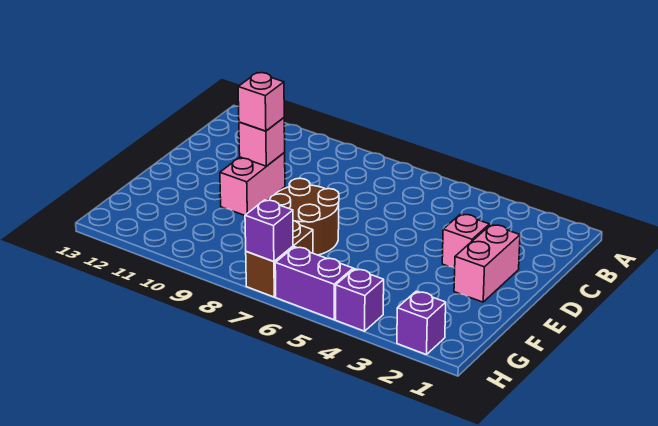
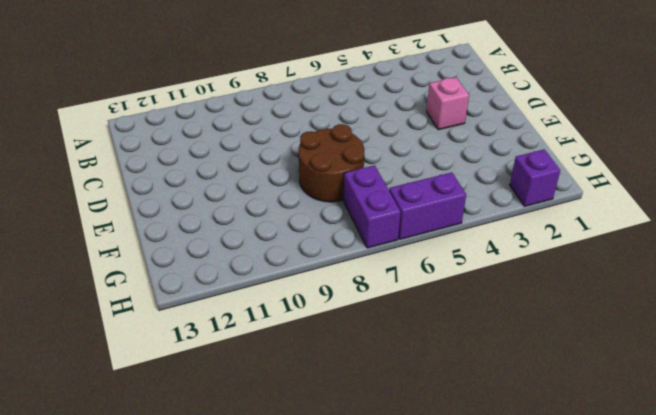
purple brick G7:H7 level 1 -> brown brick G7:H7 level 1
none -> pink brick D2:E2 level 1
none -> pink brick D10:E10 level 1

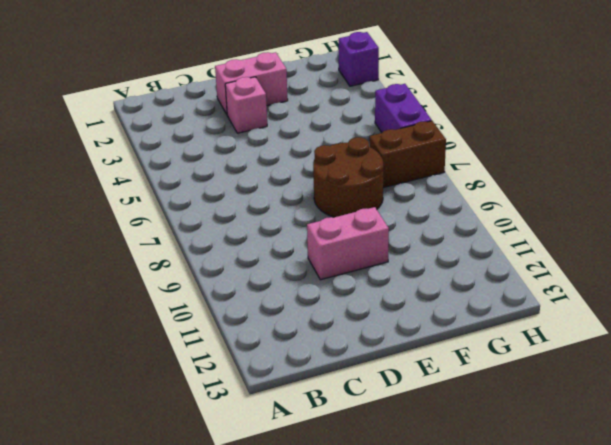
none -> purple brick H4 level 1
none -> pink brick D10 level 2

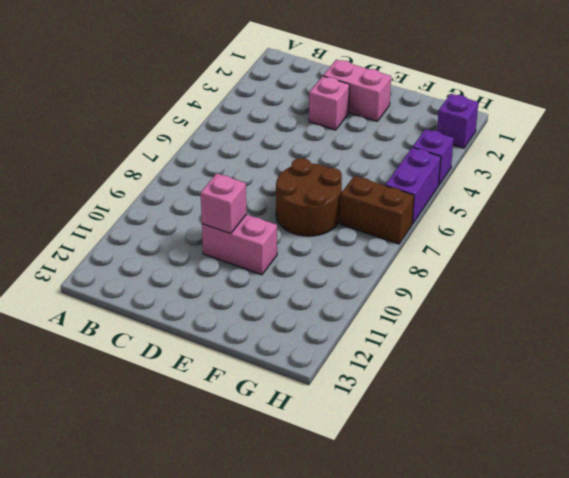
none -> purple brick H7 level 2
none -> pink brick D10 level 3

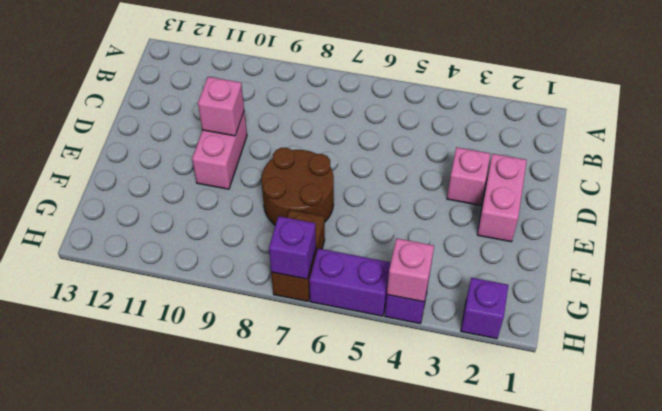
pink brick H4 level 2 -> pink brick D10 level 3

